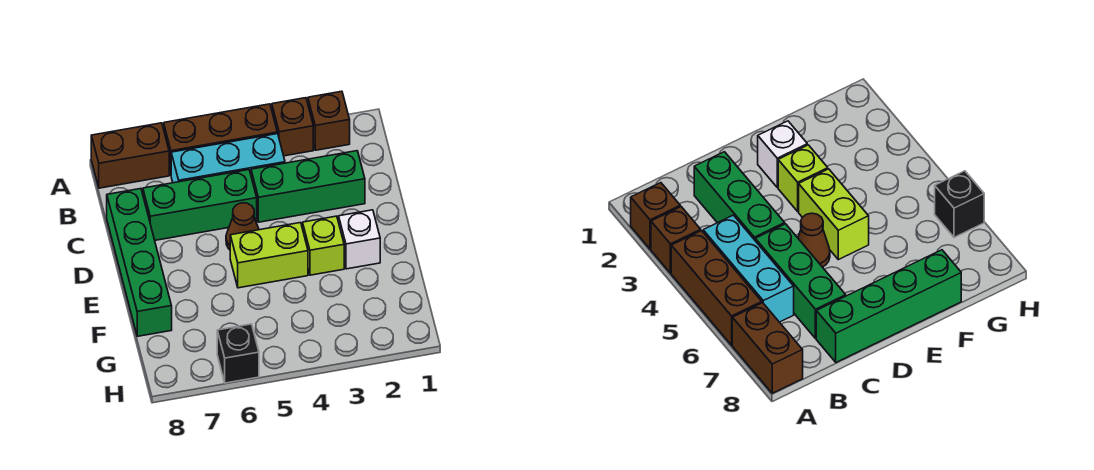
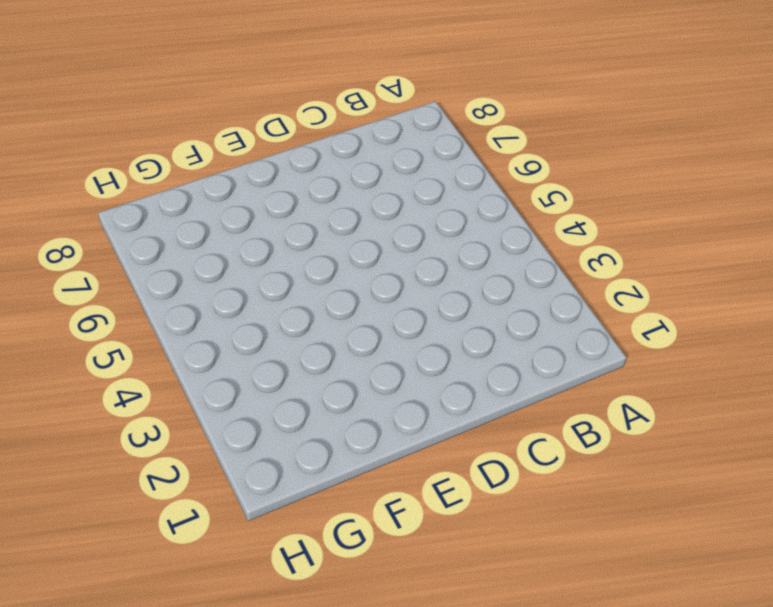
none -> brown brick A2 level 1
none -> brown brick A3 level 1
none -> brown brick A4:A6 level 1

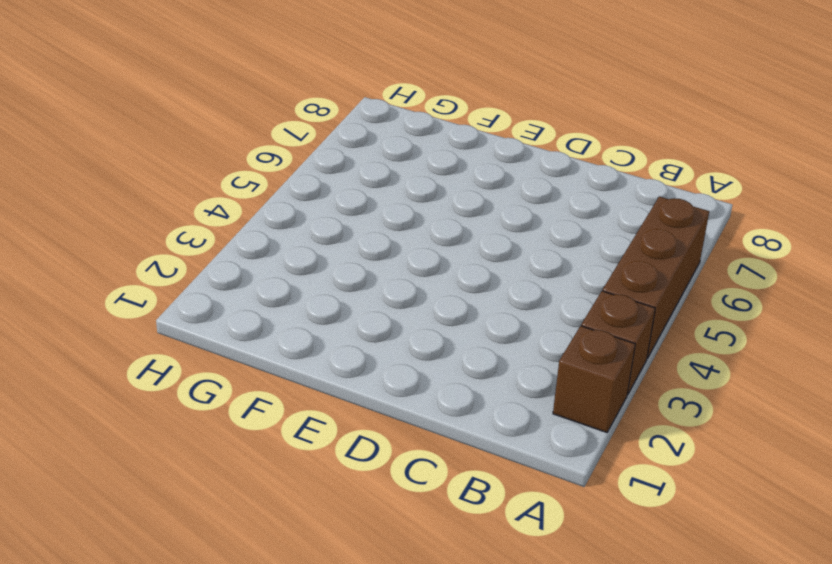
none -> brown brick A7:A8 level 1
none -> cyan brick B4:B6 level 1
none -> green brick C2:C4 level 1

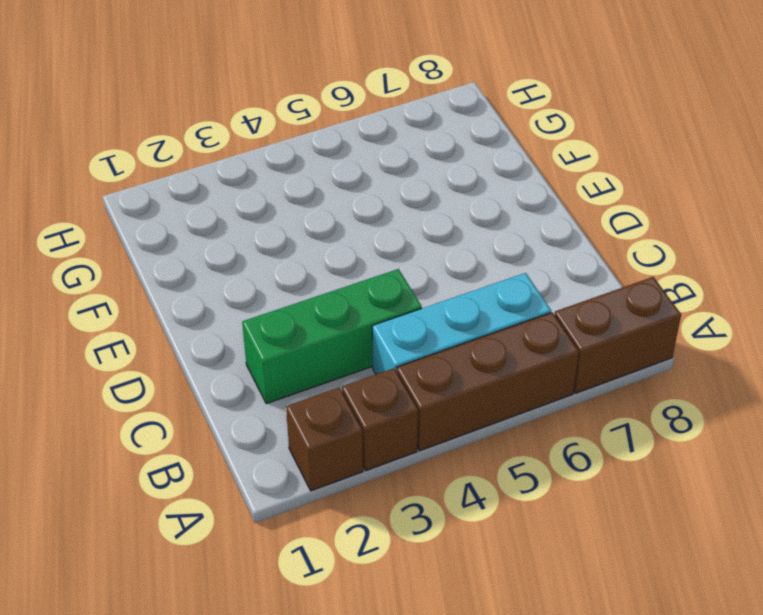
none -> green brick C5:C7 level 1
none -> green brick C8:F8 level 1
none -> brown cone D5 level 1

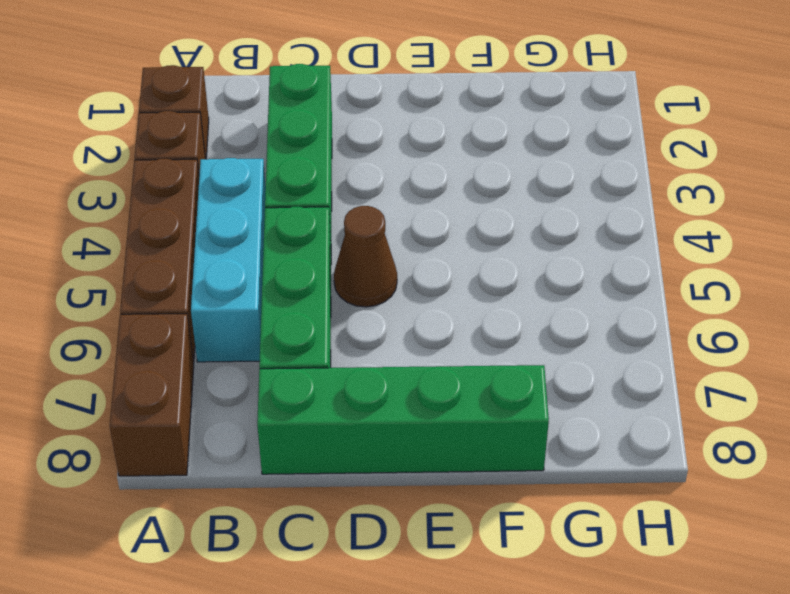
none -> white brick E2 level 1
none -> lime brick E3 level 1
none -> lime brick E4:E5 level 1

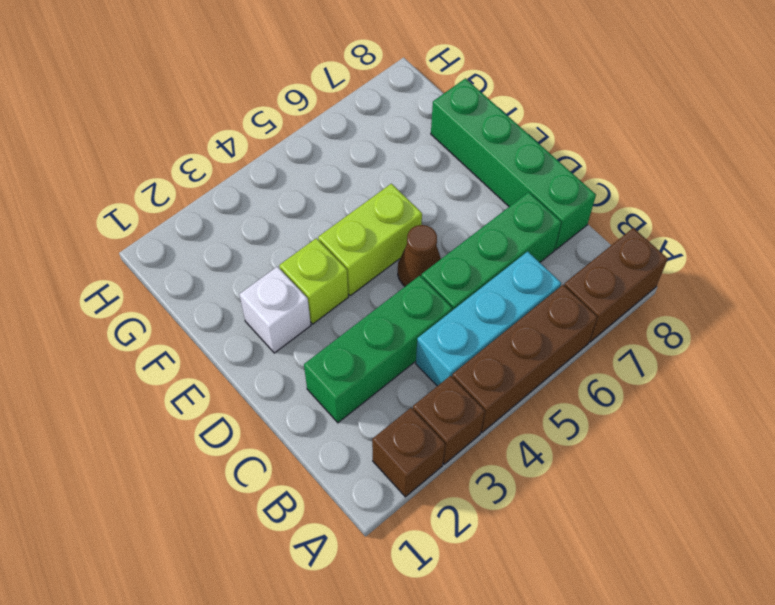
none -> black brick H6 level 1

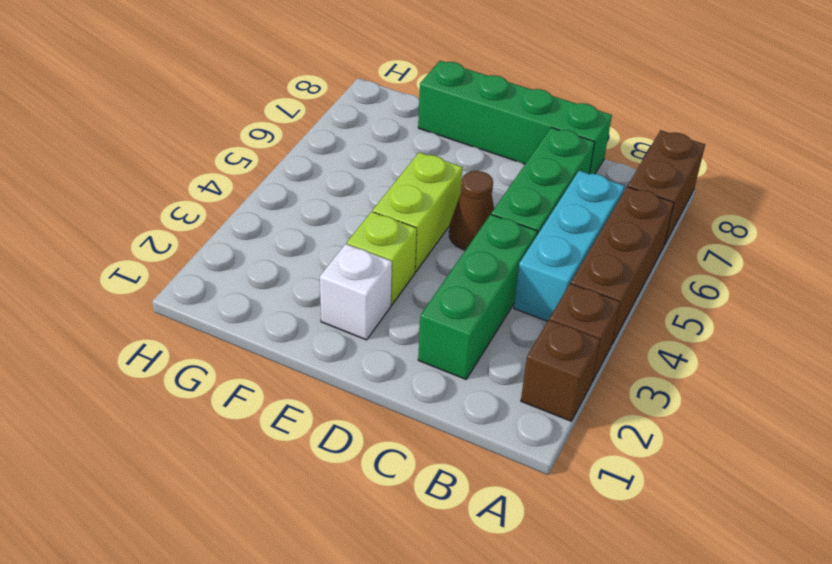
none -> black brick H6 level 1

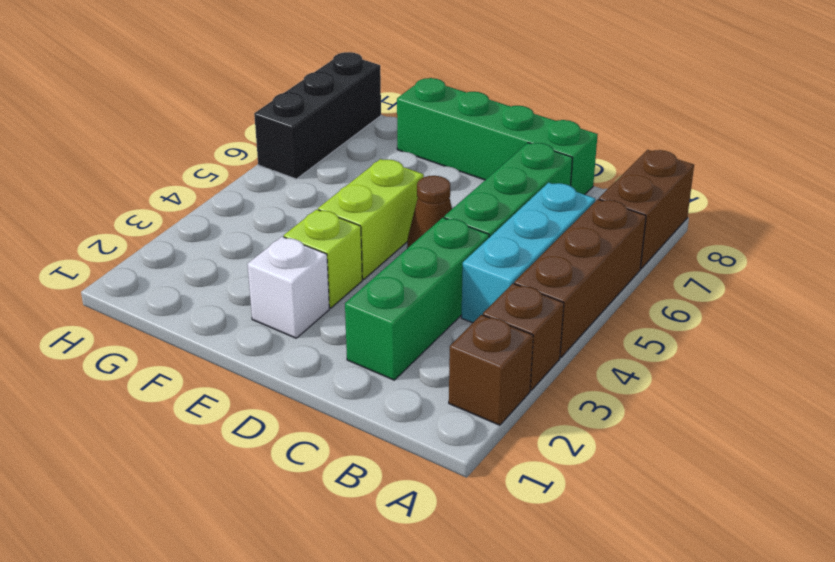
black brick H6:H8 level 1 -> black brick H6 level 1

